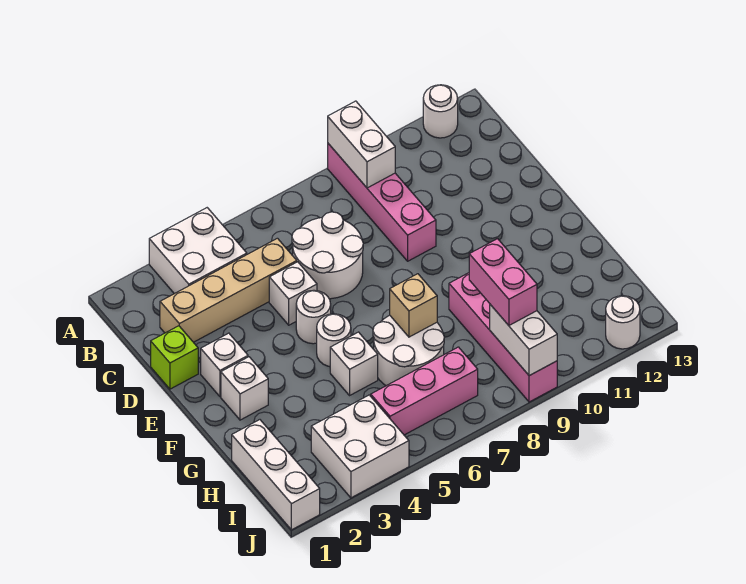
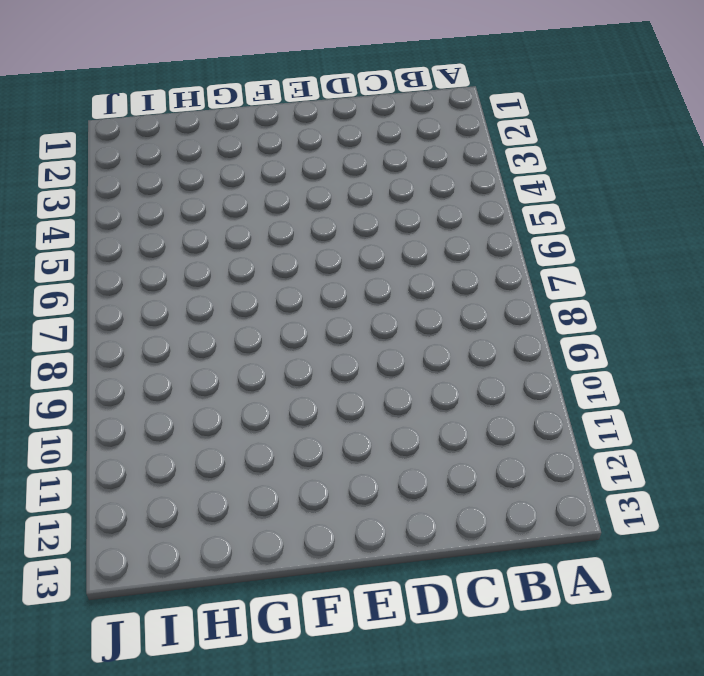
none -> white brick A3:B4 level 1
none -> pink brick A9:D9 level 1
none -> white round brick A12 level 1

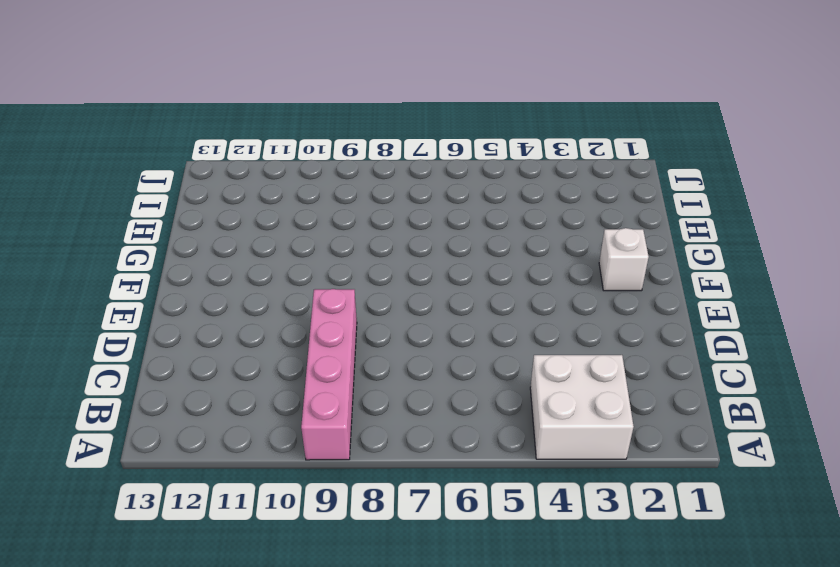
none -> white round brick A12 level 1
none -> tan brick C2:C5 level 1
none -> white round brick C6:D7 level 1

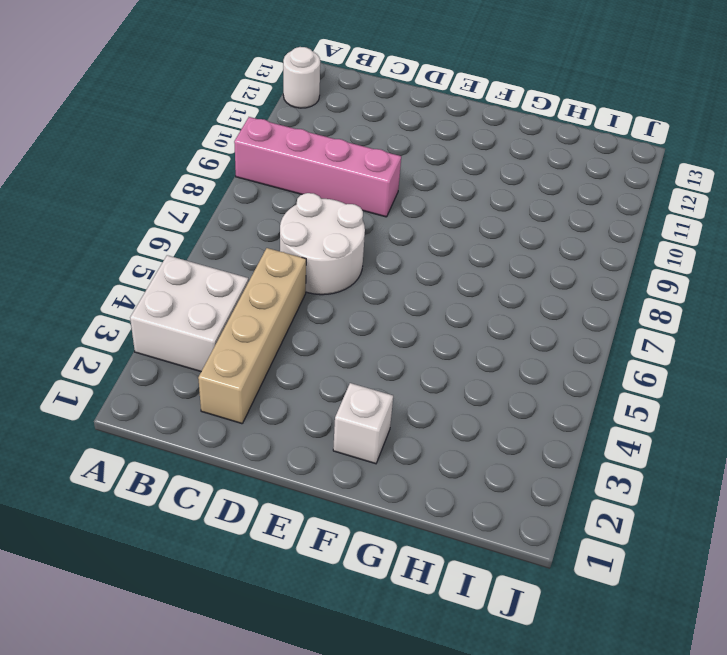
none -> lime brick D1 level 1
none -> white brick D5 level 1
none -> white brick E2 level 1

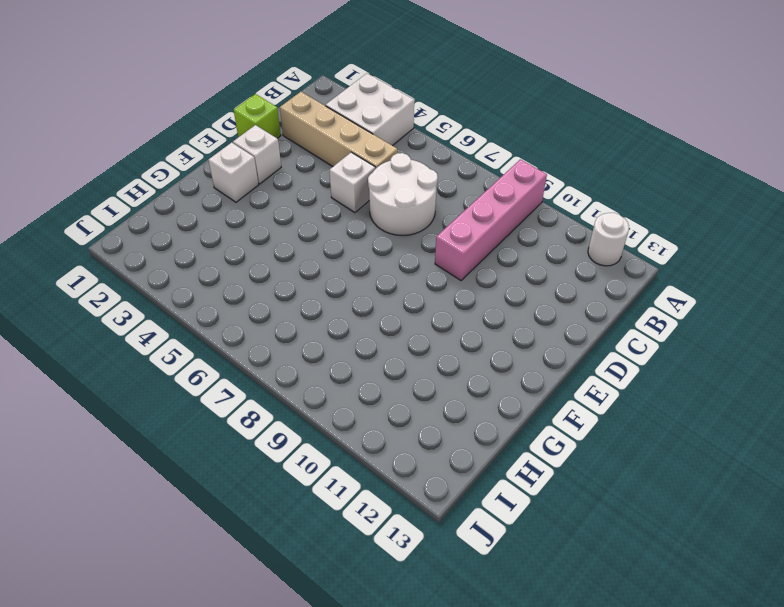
none -> white round brick E5 level 1
none -> white round brick F5 level 1
none -> white brick G5 level 1

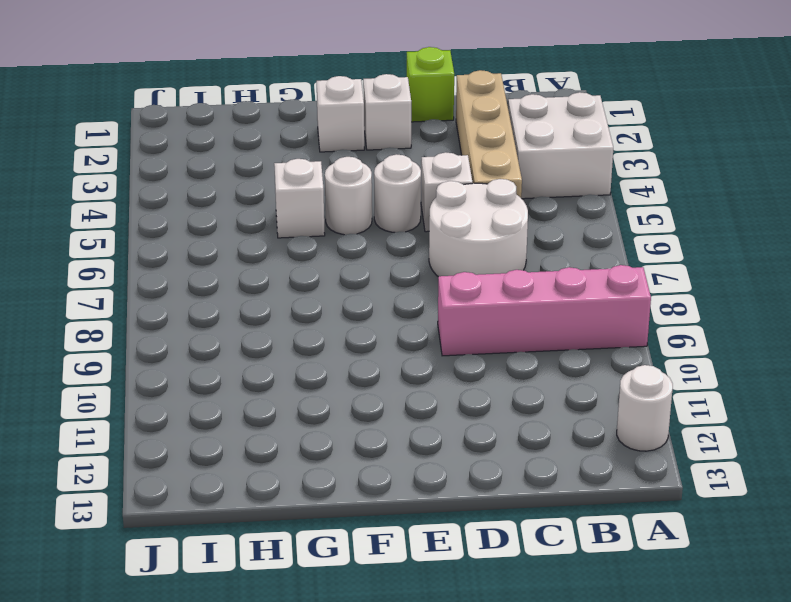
none -> white round brick G6:H7 level 1
none -> pink brick G9:J9 level 1
none -> white brick H1:J1 level 1

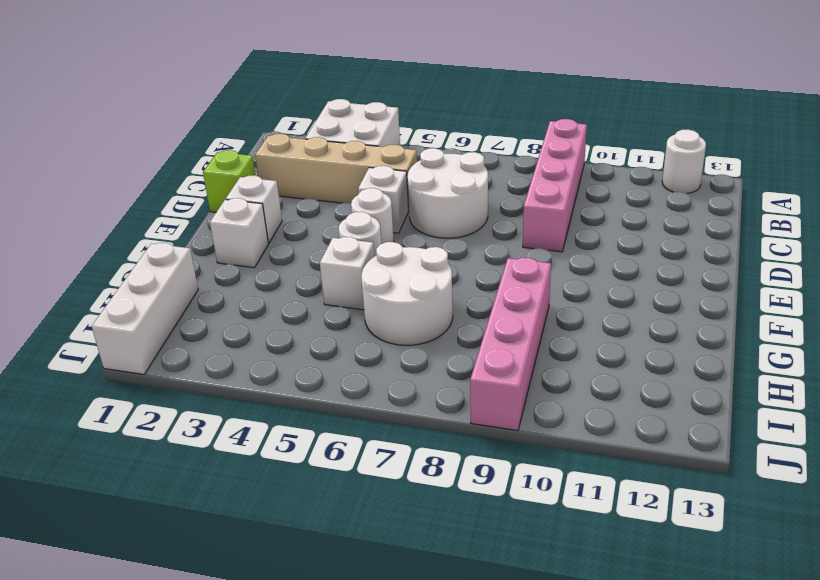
none -> white brick I3:J4 level 1
none -> pink brick I5:I7 level 1
none -> white round brick J12 level 1

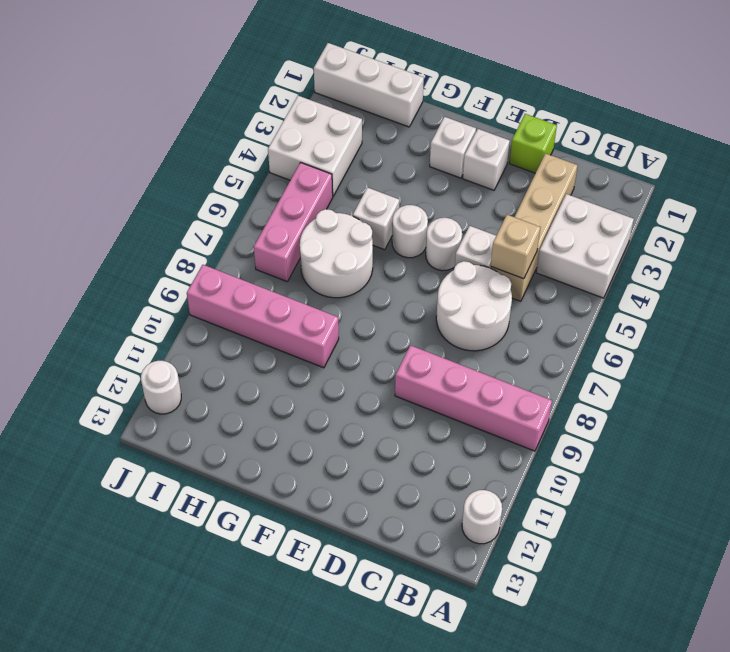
tan brick C5 level 2 -> tan brick G7 level 2
none -> white brick A9:B9 level 2
none -> white brick I9:J9 level 2
none -> pink brick H9:I9 level 3

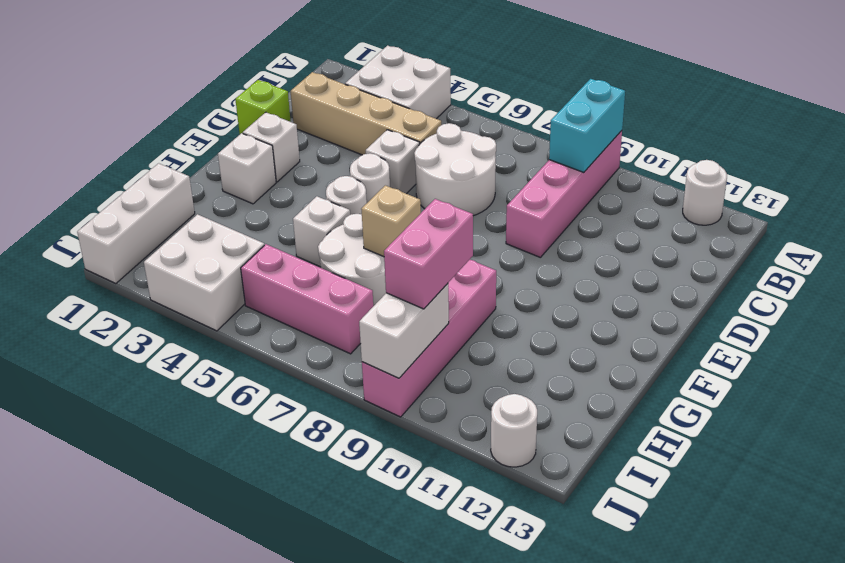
cyan brick A9:B9 level 2 -> white brick A9:B9 level 2

